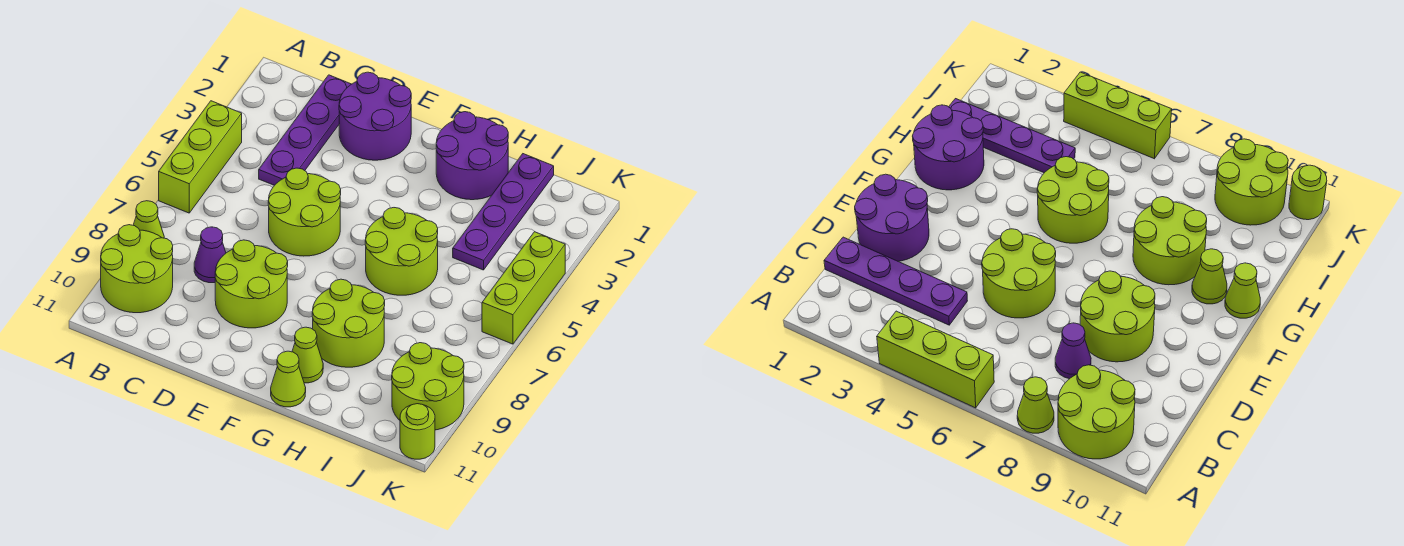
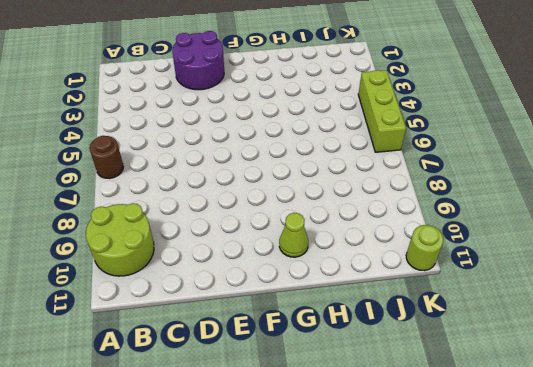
brown round brick A6 level 1 -> lime brick A4:A6 level 1
none -> lime cone A8 level 1
none -> purple plate C1:C4 level 1
none -> purple cone C8 level 1

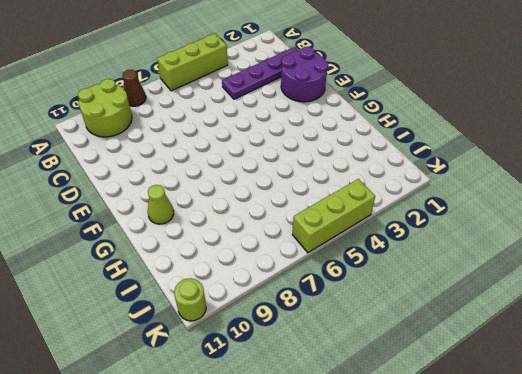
brown cone A8 level 1 -> lime cone A8 level 1
none -> purple cone C8 level 1
none -> lime round brick D5:E6 level 1
none -> lime round brick D8:E9 level 1

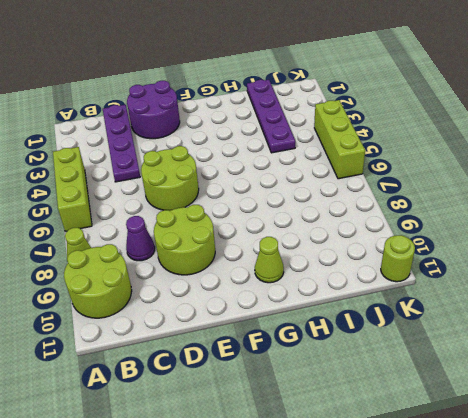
none -> purple round brick G1:H2 level 1
none -> lime round brick G5:H6 level 1
none -> lime round brick G8:H9 level 1

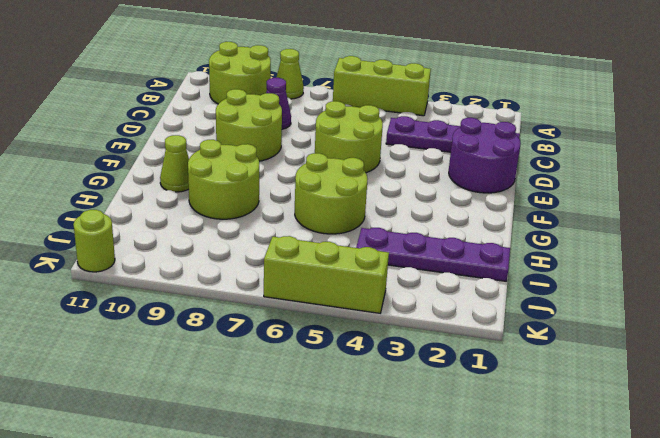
none -> purple round brick G1:H2 level 1
none -> lime cone G11 level 1
none -> lime round brick J9:K10 level 1

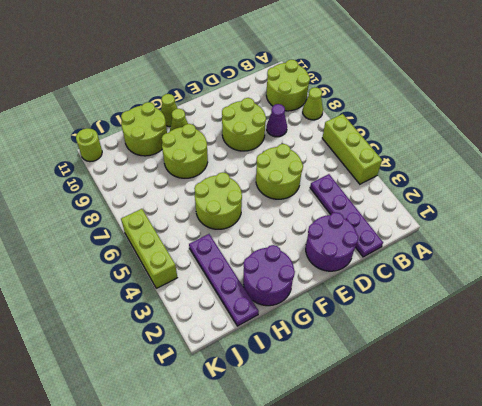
lime round brick H10:I11 level 1 -> lime round brick J9:K10 level 1

